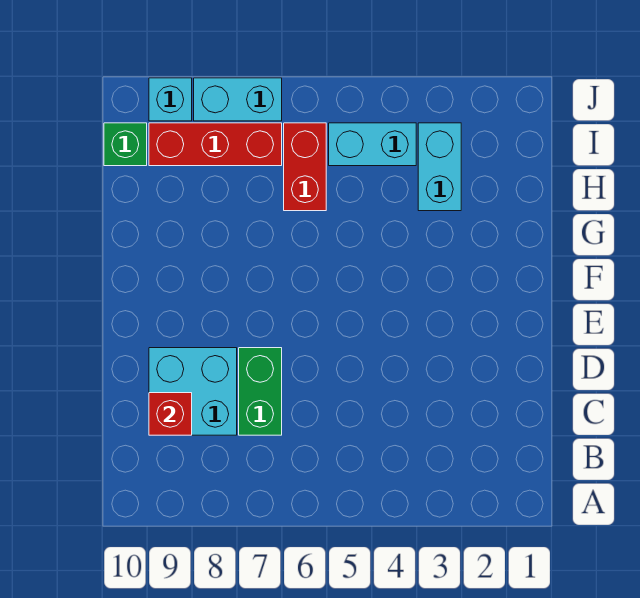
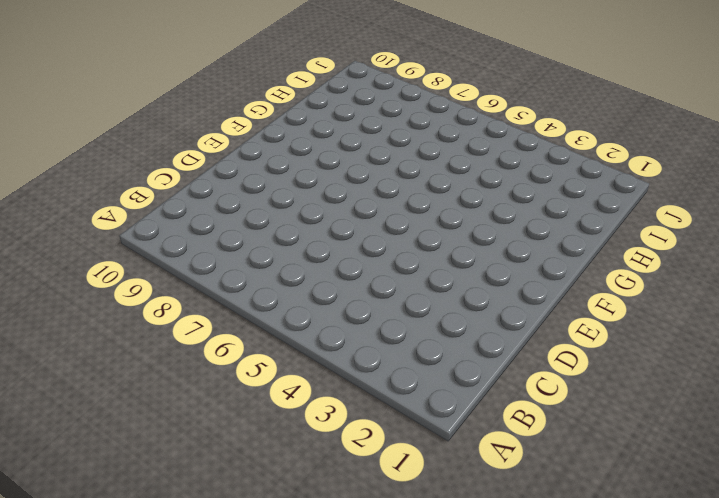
none -> green brick C7:D7 level 1
none -> cyan brick C8:D9 level 1

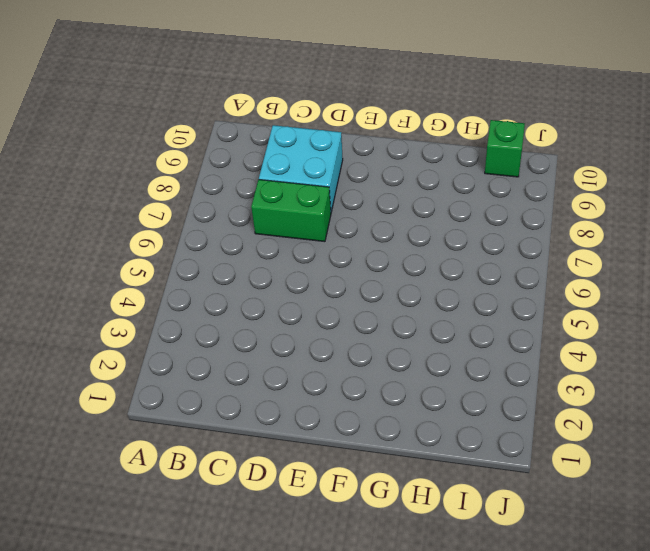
none -> cyan brick H3:I3 level 1
none -> red brick H6:I6 level 1

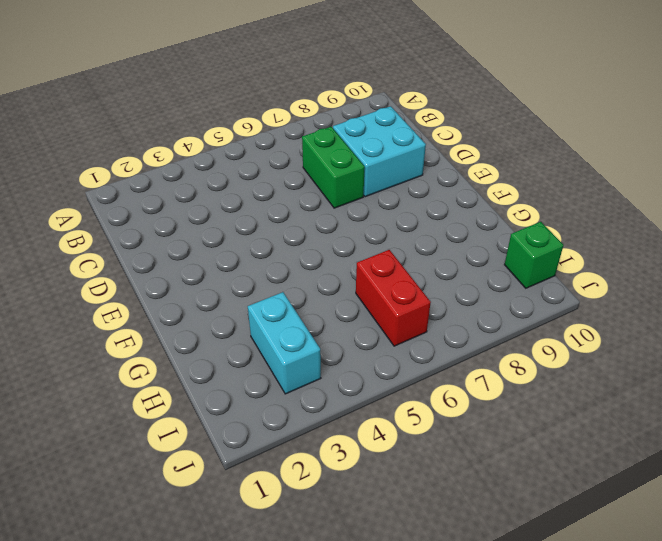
none -> cyan brick I4:I5 level 1
none -> red brick I7:I9 level 1

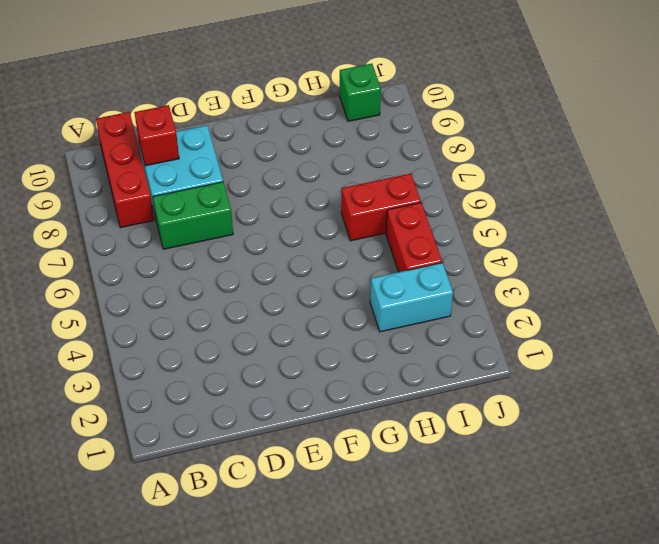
red brick B8:B10 level 1 -> red brick I7:I9 level 1
red brick I4:I5 level 1 -> cyan brick I4:I5 level 1
none -> cyan brick J7:J8 level 1
none -> cyan brick J9 level 1

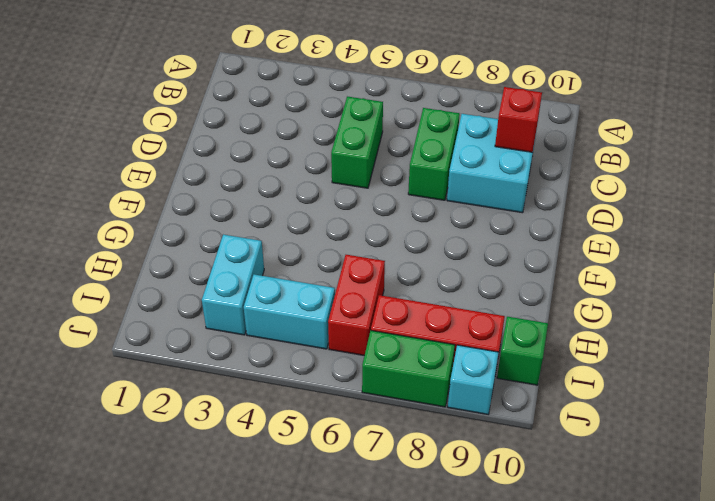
green brick C5:D5 level 1 -> none
green brick J7:J8 level 1 -> cyan brick J7:J8 level 1

